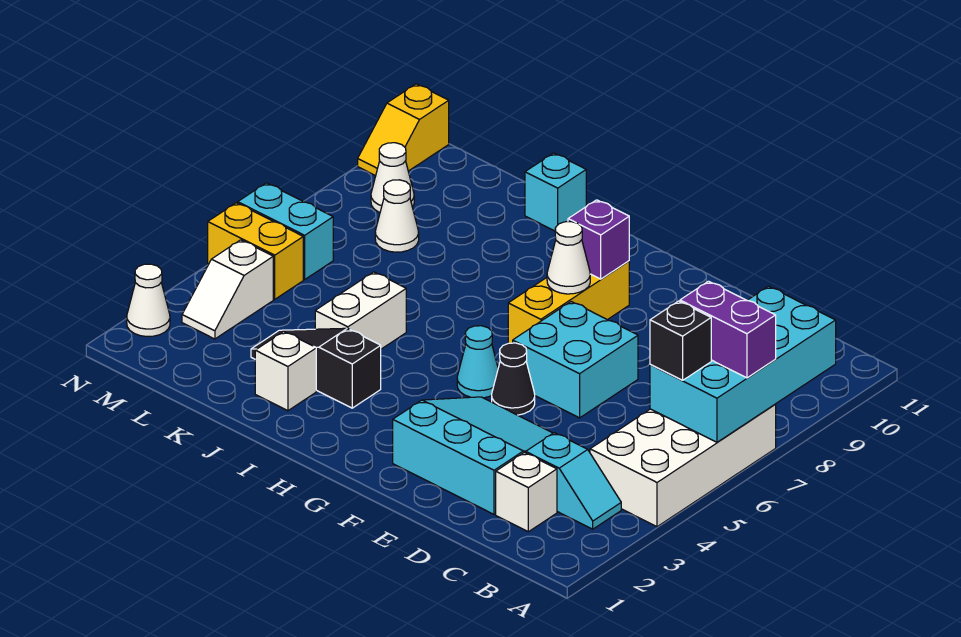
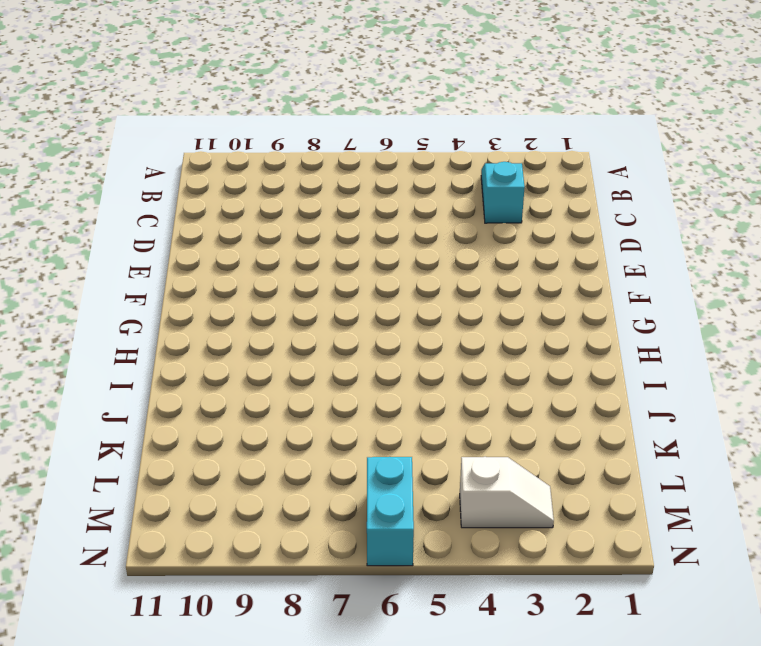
none -> white brick A4:B7 level 1
none -> white brick C2 level 1
none -> cyan slope D2:F4 level 1 top 2

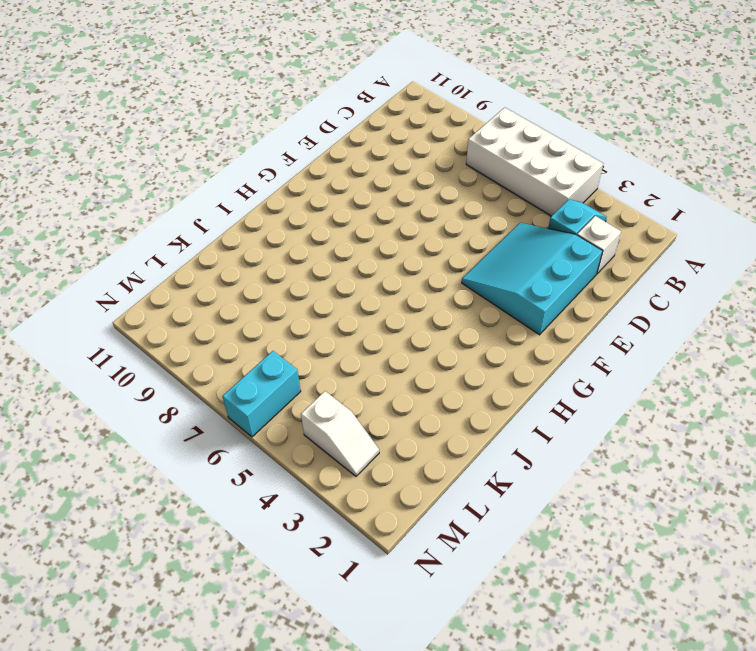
none -> cyan brick E6:F7 level 1
none -> black cone F5 level 1
none -> cyan cone G5 level 1

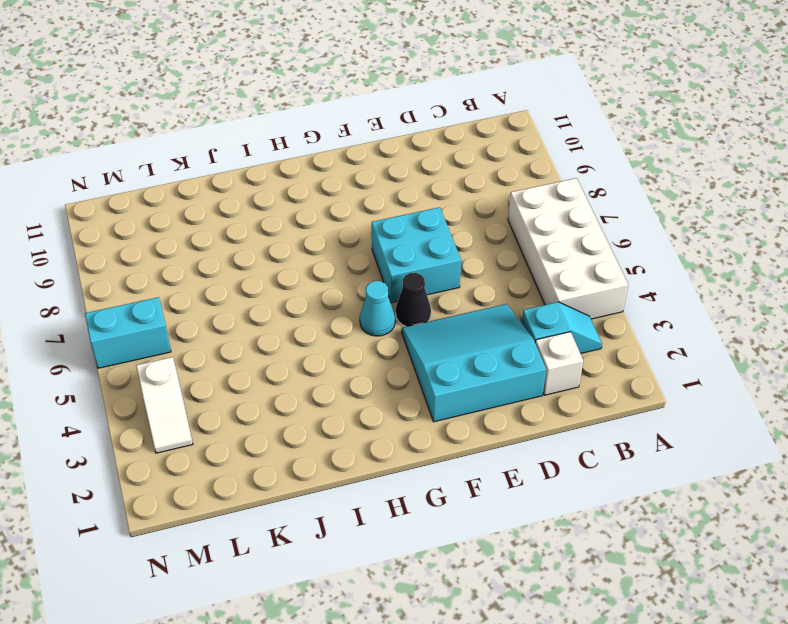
none -> yellow brick G7:G9 level 1
none -> black slope I3:K3 level 1 top I
none -> white brick J2 level 1

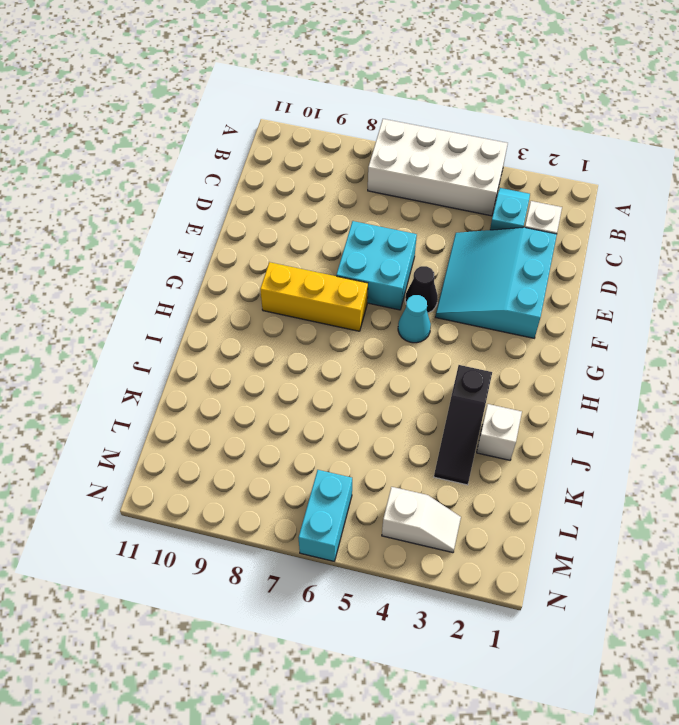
none -> white brick J4:J5 level 1
none -> cyan brick J11 level 1
none -> white cone L8 level 1

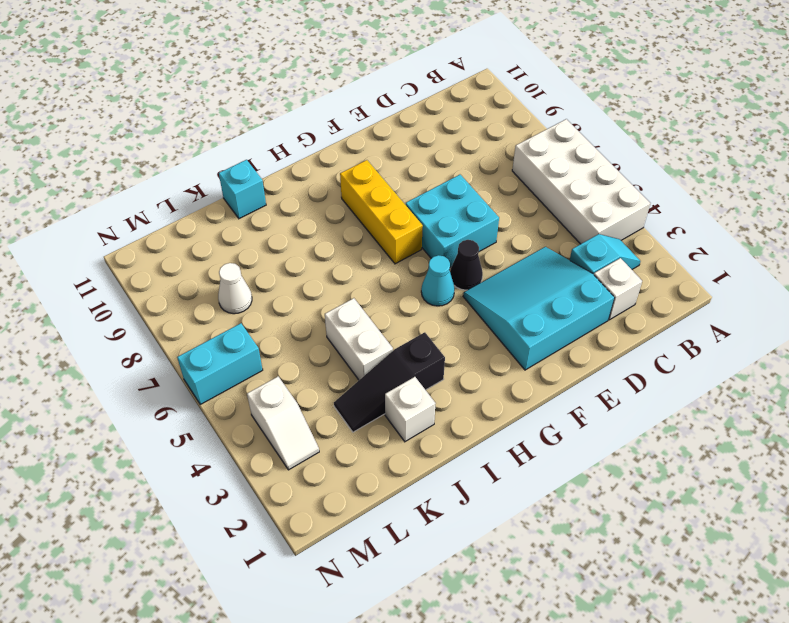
none -> yellow brick M5:N5 level 1
none -> white cone M9 level 1
none -> white cone N2 level 1

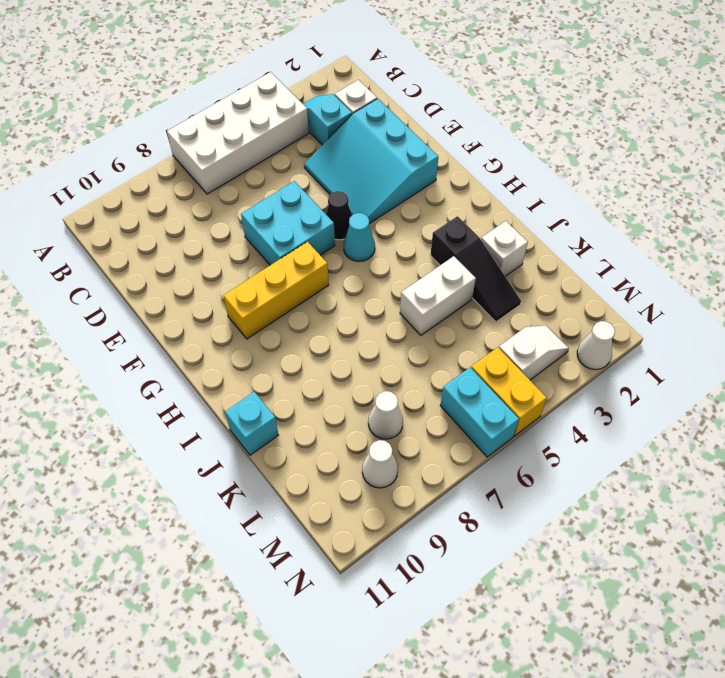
none -> yellow slope N10:N11 level 1 top 11
none -> cyan brick A6:B9 level 2
none -> white cone G8 level 2

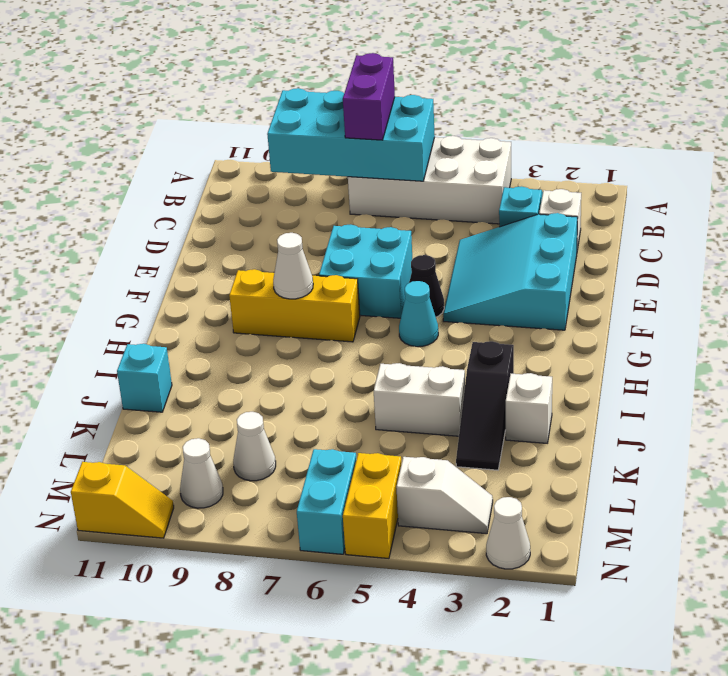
none -> purple brick G9 level 2
none -> black brick B6 level 3

